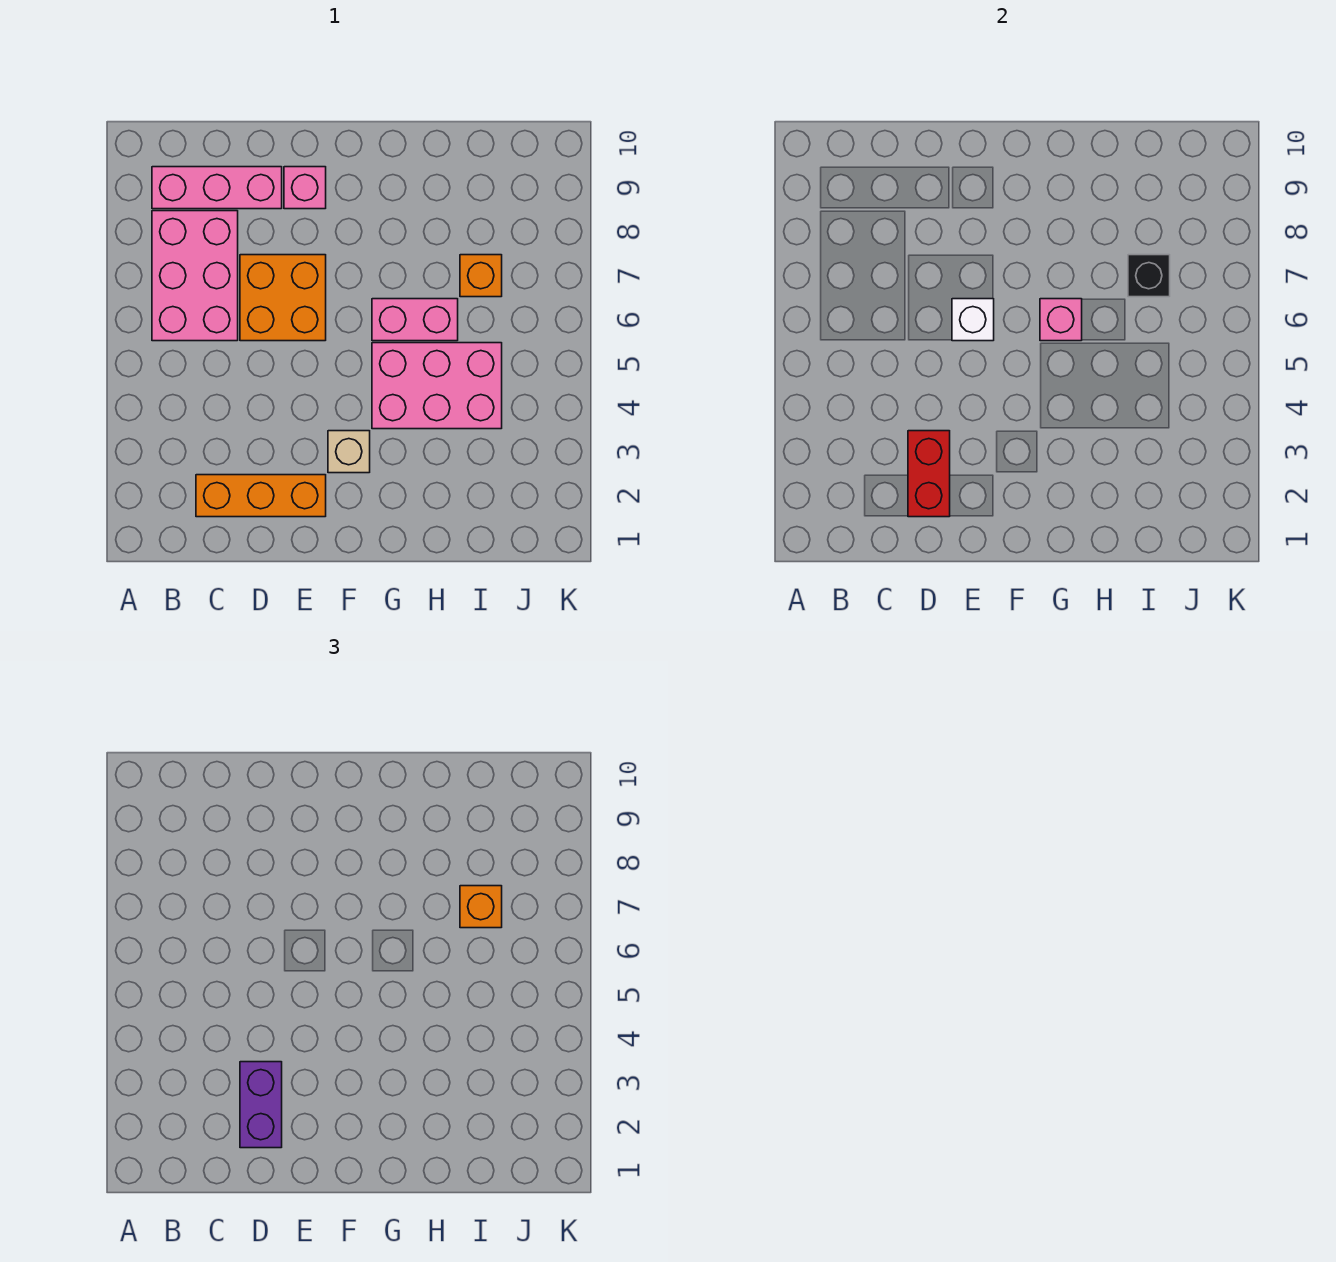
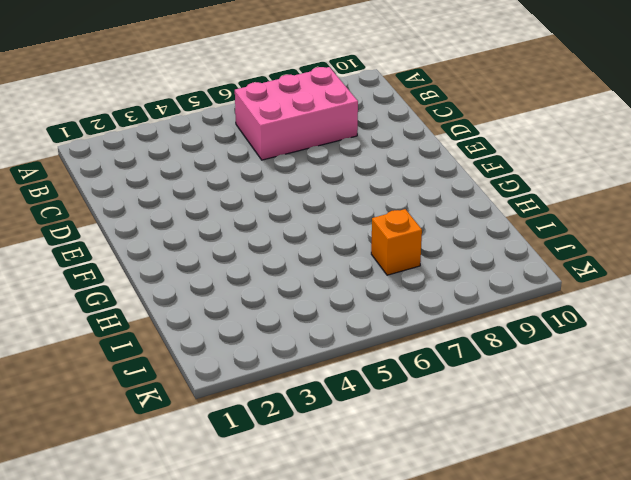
none -> pink brick B9:D9 level 1
none -> orange brick C2:E2 level 1
none -> orange brick D6:E7 level 1

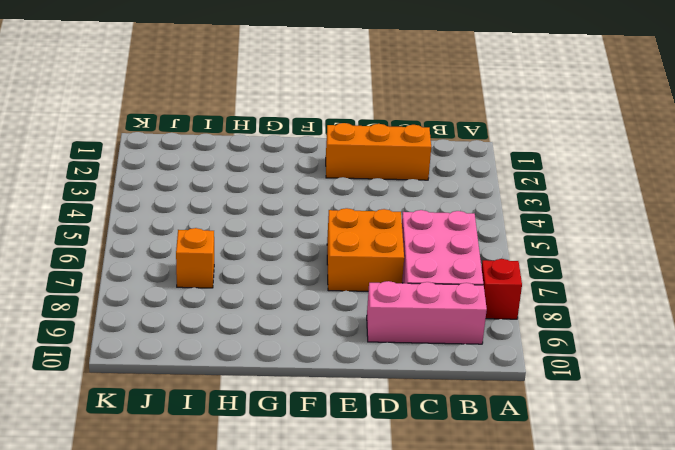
red brick A8 level 1 -> none
none -> pink brick E9 level 1
none -> tan brick F3 level 1
none -> pink brick G4:I5 level 1

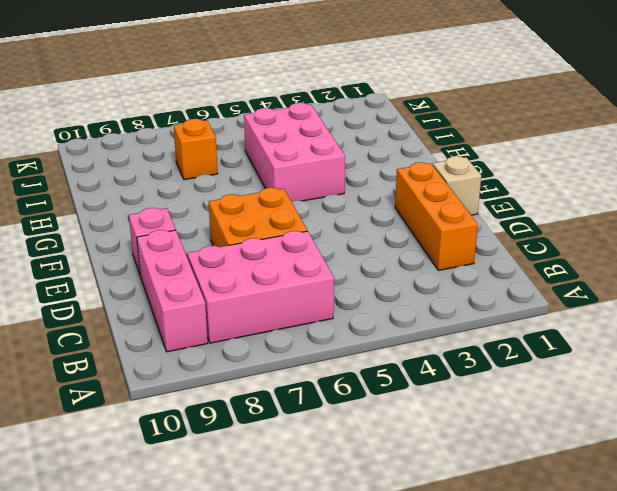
tan brick E1 level 1 -> tan brick F3 level 1
none -> pink brick G6:H6 level 1
none -> red brick D2:D3 level 2
none -> white brick E6 level 2

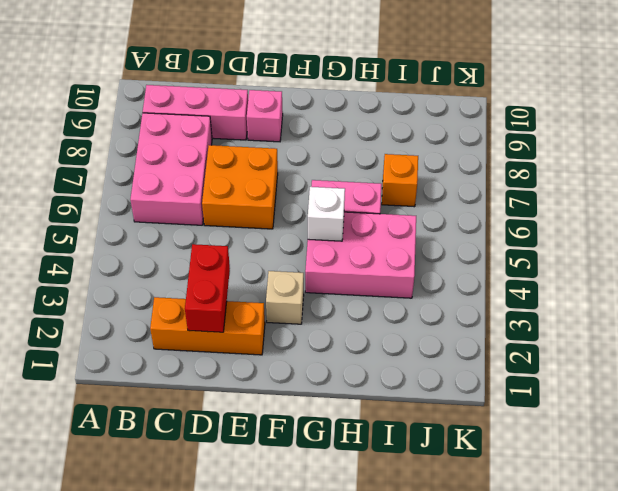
white brick G5 level 2 -> white brick E6 level 2
none -> pink brick G6 level 2
none -> black brick I7 level 2
none -> purple brick D2:D3 level 3

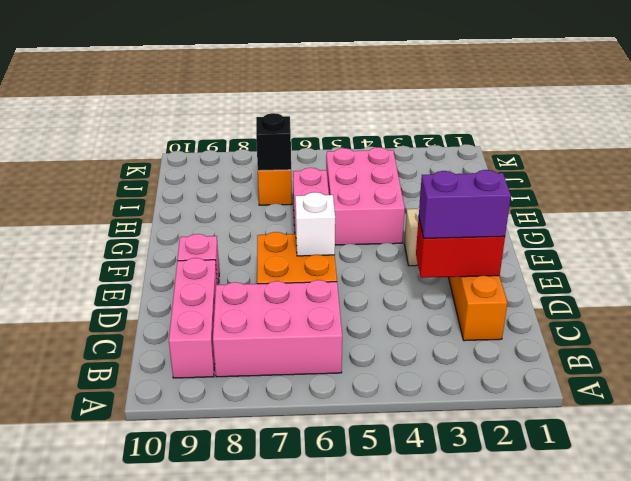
none -> pink brick G6 level 2
none -> orange brick I7 level 3

